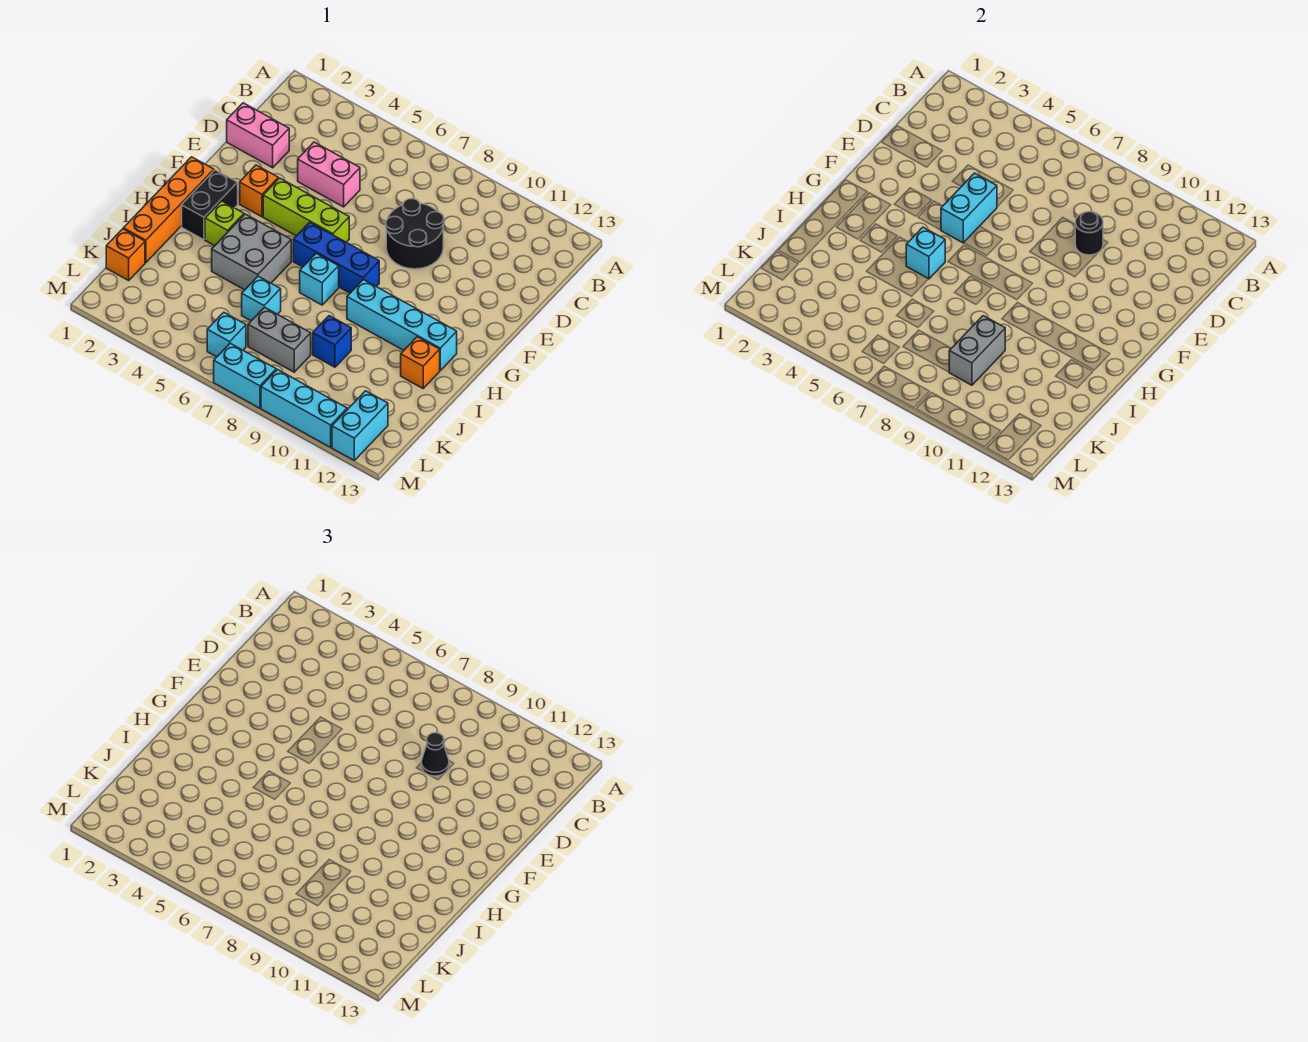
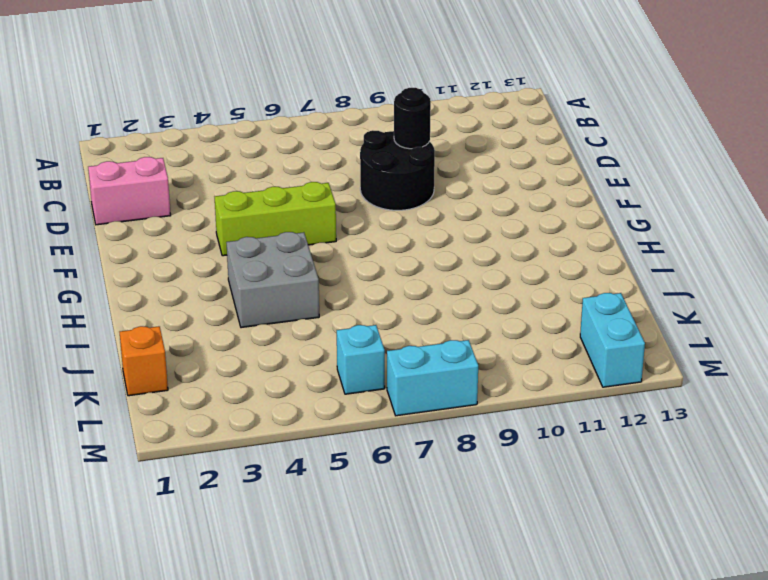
none -> pink brick D4:D5 level 1
none -> orange brick F3 level 1
none -> orange brick G1:J1 level 1

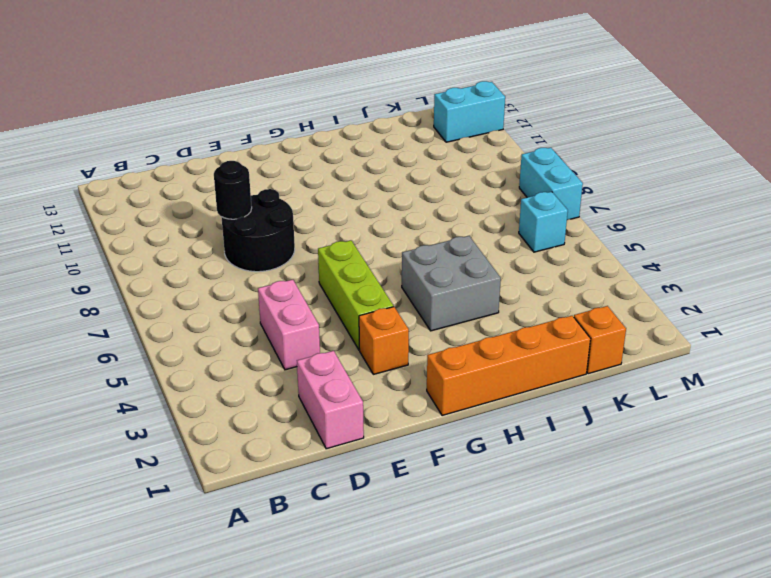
none -> black brick G2:H2 level 1
none -> blue brick G6:G8 level 1
none -> lime brick H3 level 1

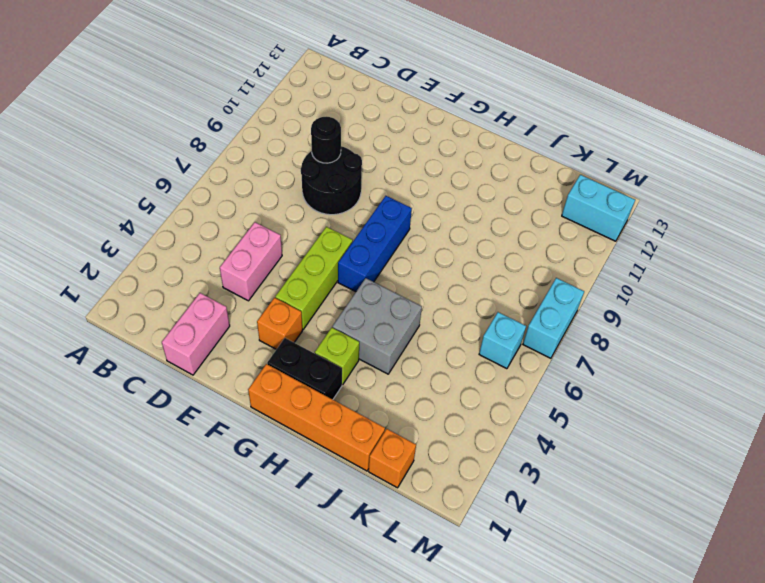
none -> cyan brick H7 level 1
none -> cyan brick H9:H12 level 1
none -> orange brick I12 level 1

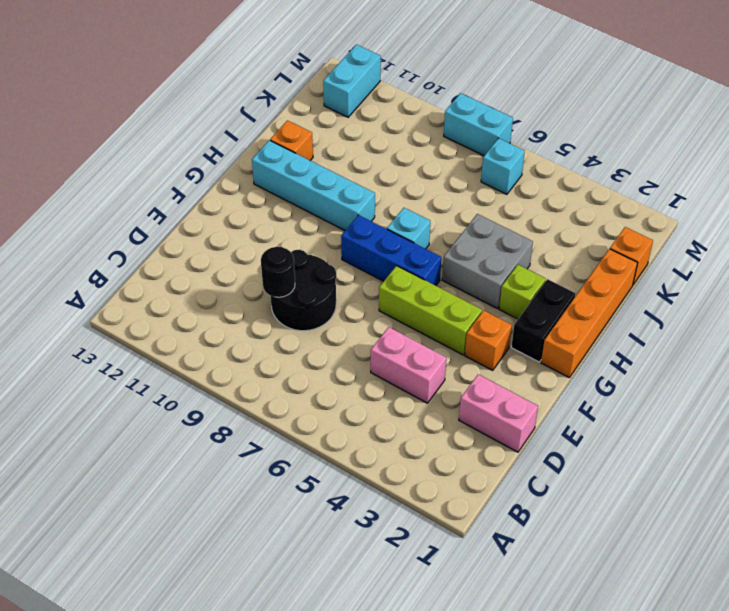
none -> cyan brick J6 level 1
none -> blue brick J9 level 1
none -> grey brick K7:K8 level 1

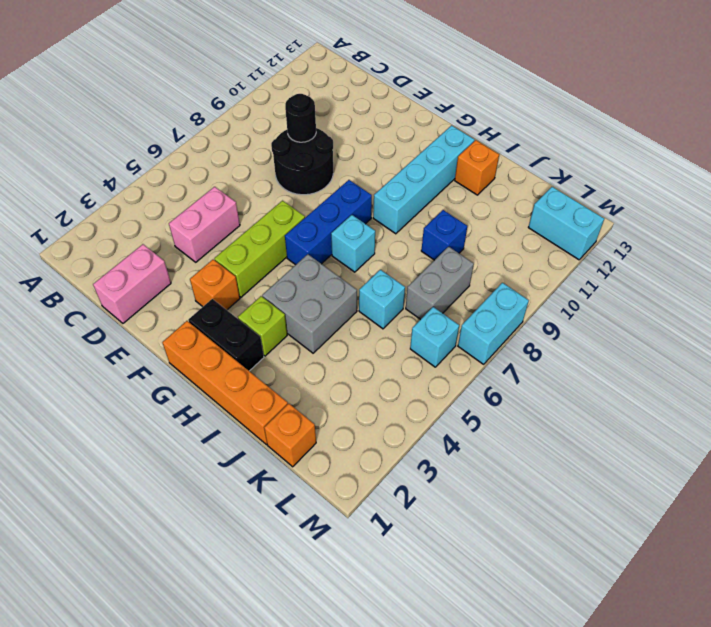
none -> cyan brick M9:M11 level 1
none -> cyan brick E5:F5 level 2
none -> cyan brick H5 level 2

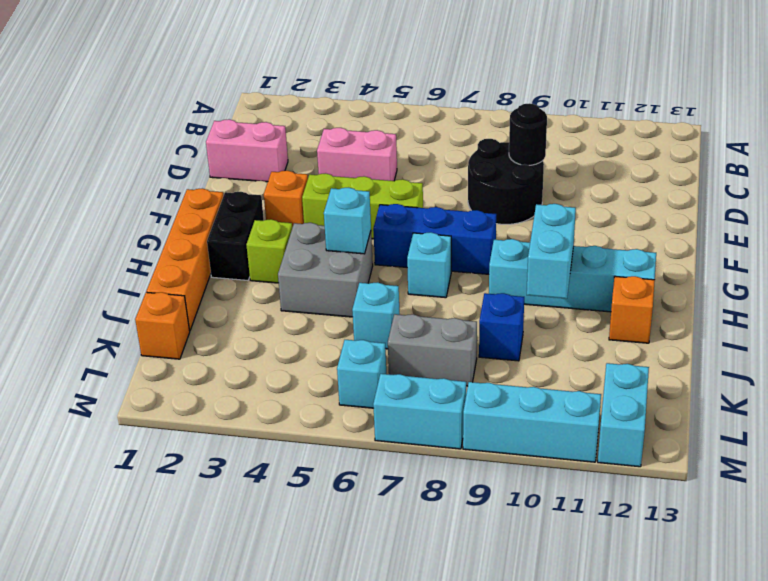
cyan brick H10:I10 level 2 -> cyan brick E5:F5 level 2
none -> grey brick J9:K9 level 2
none -> black cone D9 level 3

